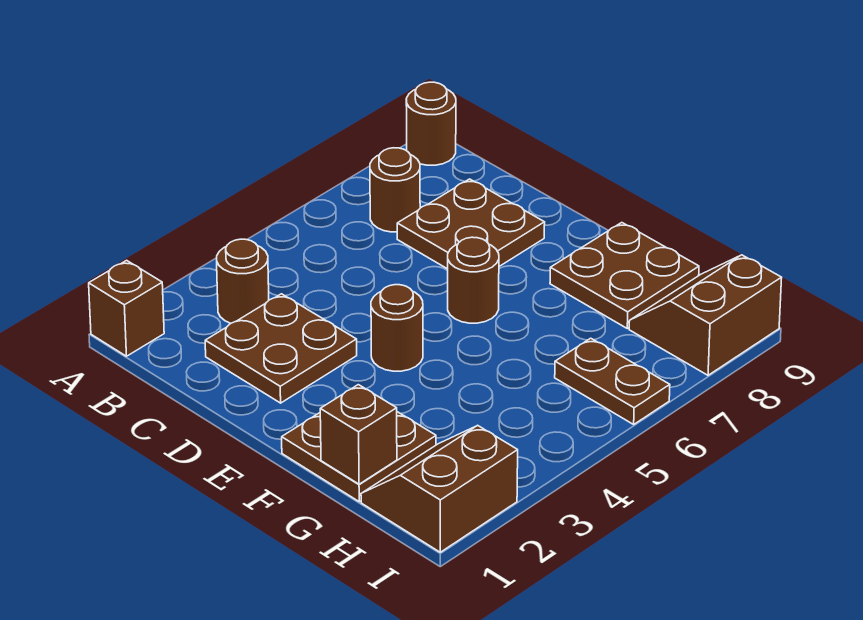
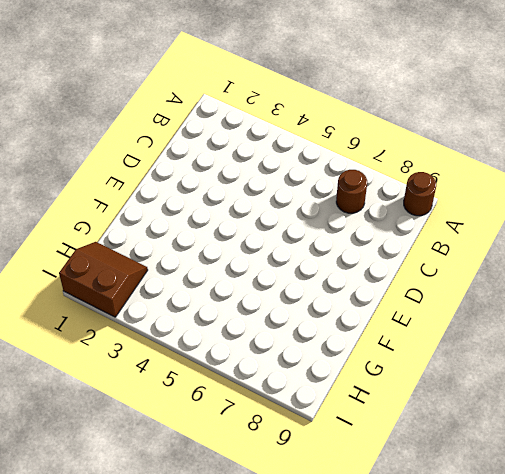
none -> brown brick A1 level 1
none -> brown round brick B3 level 1
none -> brown plate C2:D3 level 1

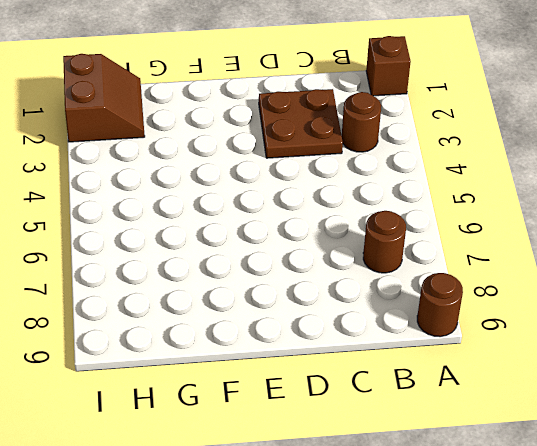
none -> brown plate C7:D8 level 1
none -> brown round brick E4 level 1
none -> brown round brick E6 level 1

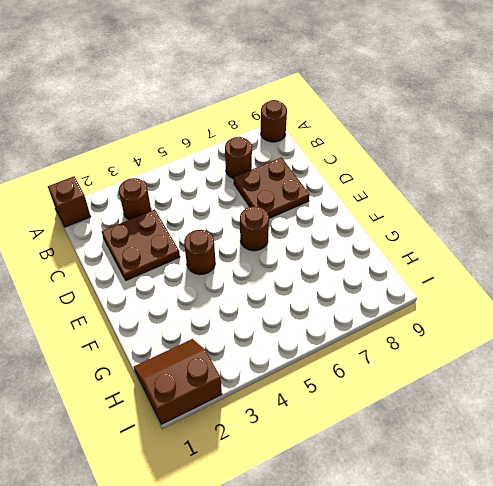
none -> brown plate F1:G2 level 1
none -> brown plate F8:G9 level 1
none -> brown plate H6:I6 level 1

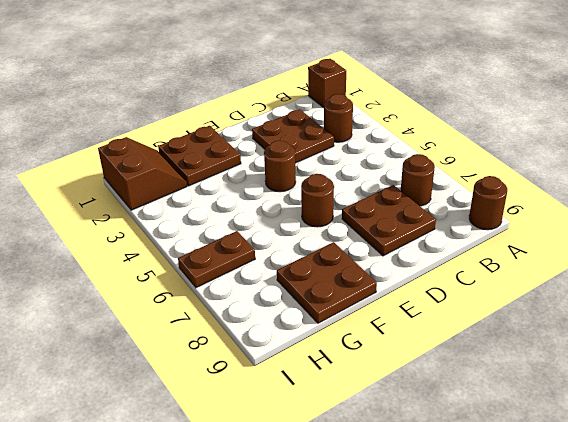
none -> brown slope H8:I9 level 1 top I
none -> brown brick G1 level 2

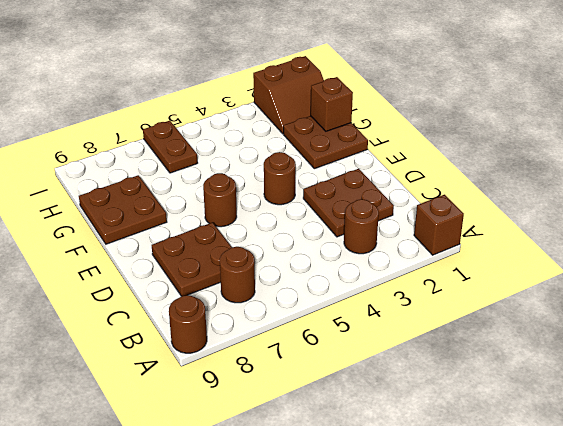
none -> brown slope H8:I9 level 1 top I

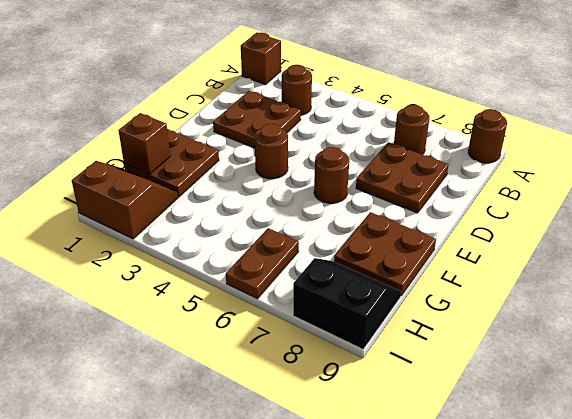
black slope H8:I9 level 1 top I -> brown slope H8:I9 level 1 top I

